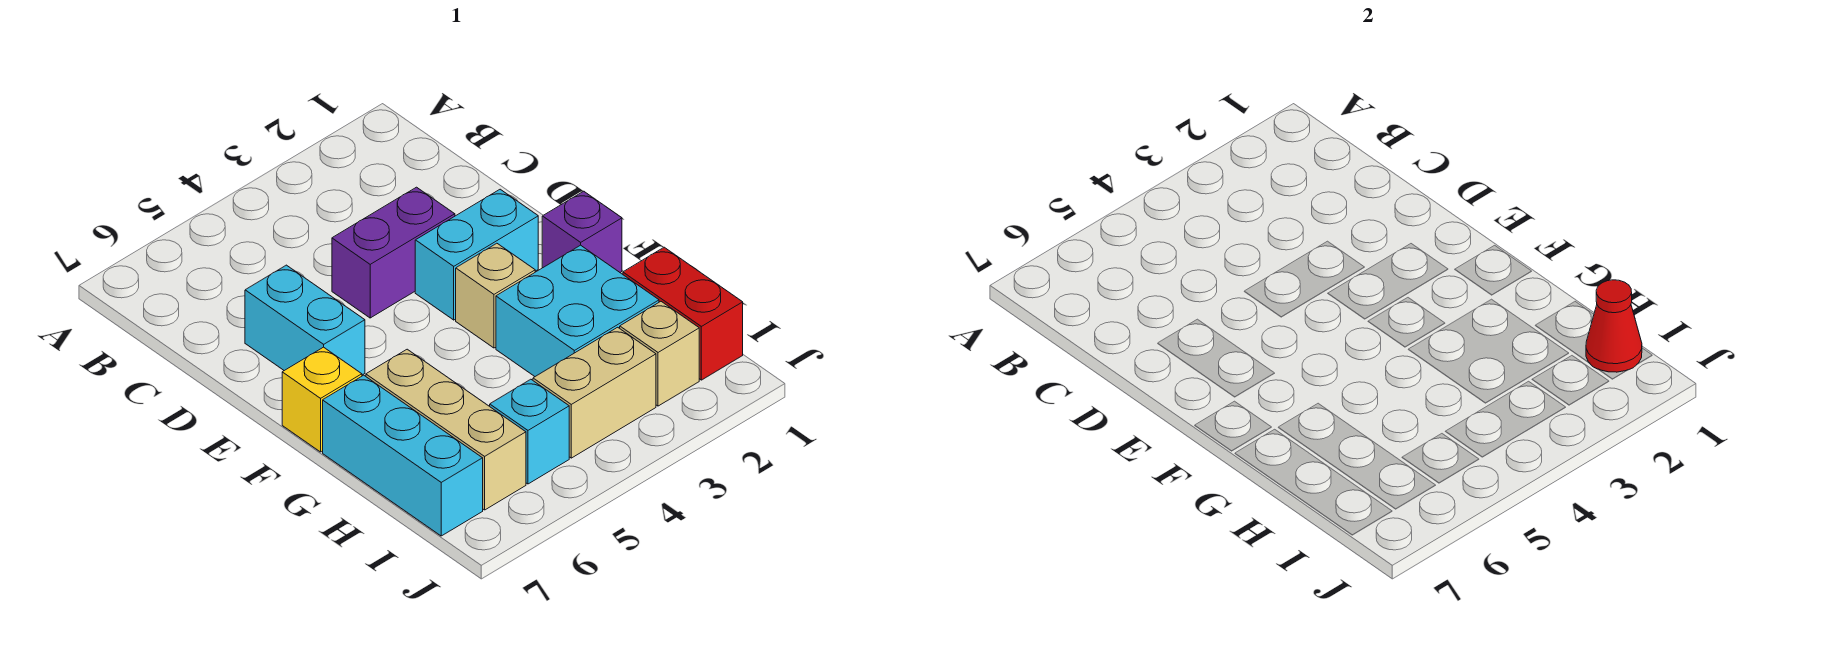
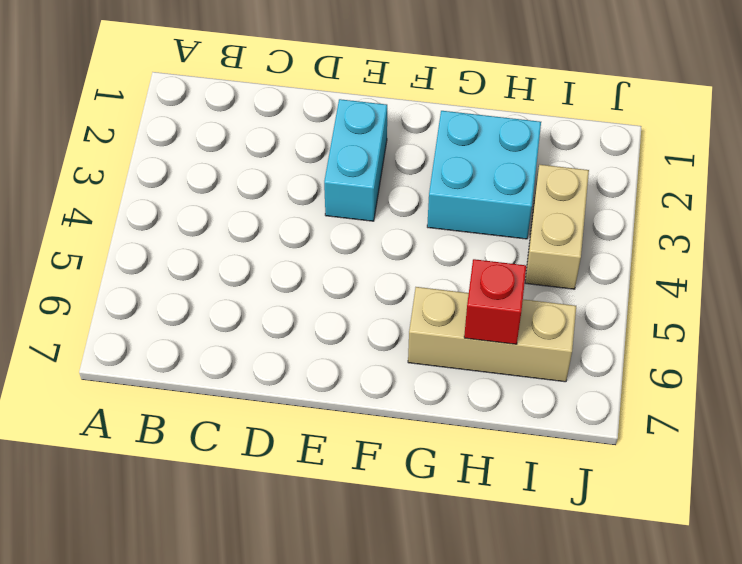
red brick H6 level 2 -> none
none -> purple brick D3:D4 level 1
none -> cyan brick D6:E6 level 1
none -> purple brick F1 level 1

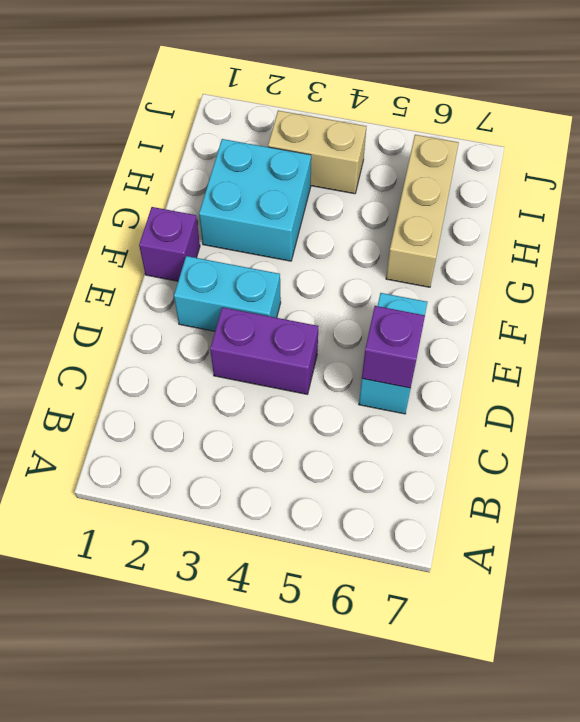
purple brick D6 level 2 -> none
none -> tan brick F3 level 1
none -> yellow brick F7 level 1
none -> cyan brick G7:I7 level 1

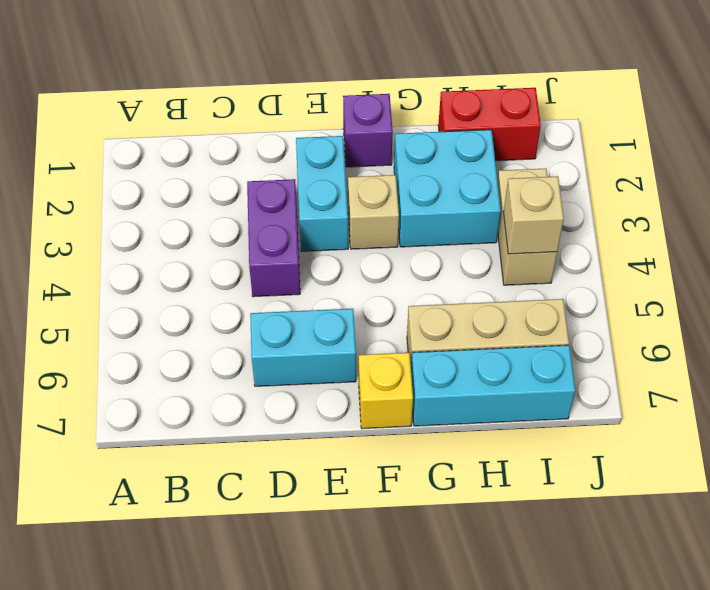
tan brick I4 level 2 -> tan brick I2 level 1
none -> cyan brick I5 level 1
none -> red cone I1 level 2

